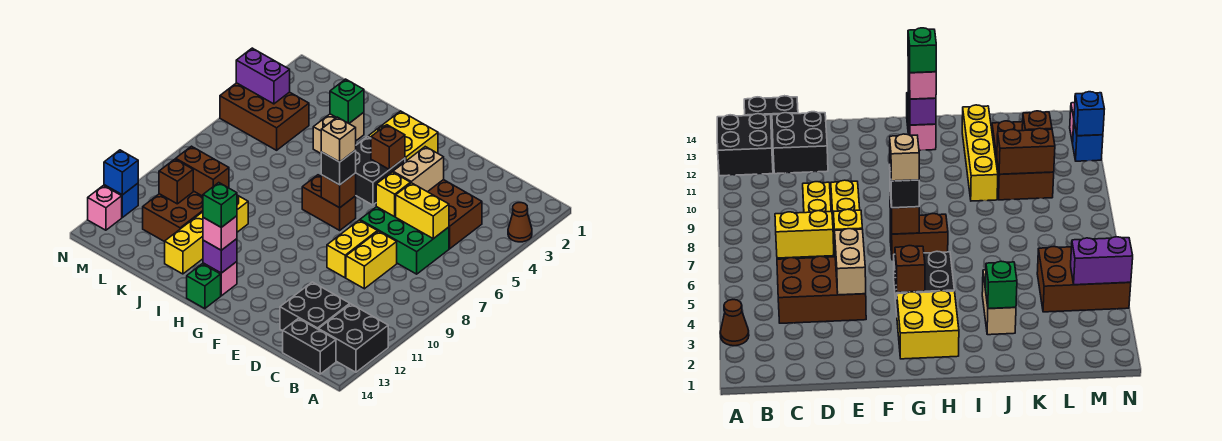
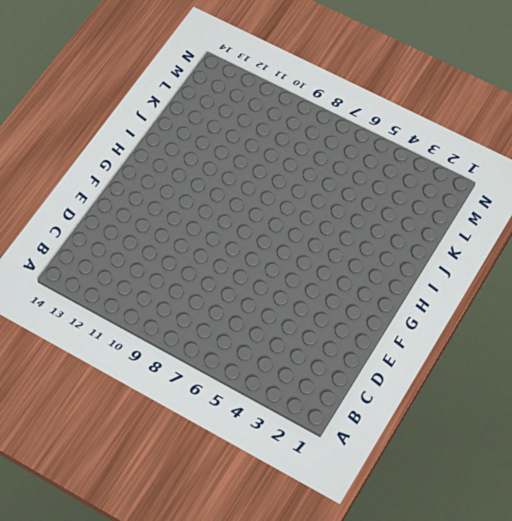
none -> brown cone A3 level 1
none -> black brick A12:B13 level 1
none -> black brick B14:C14 level 1
none -> brown brick C4:E5 level 1

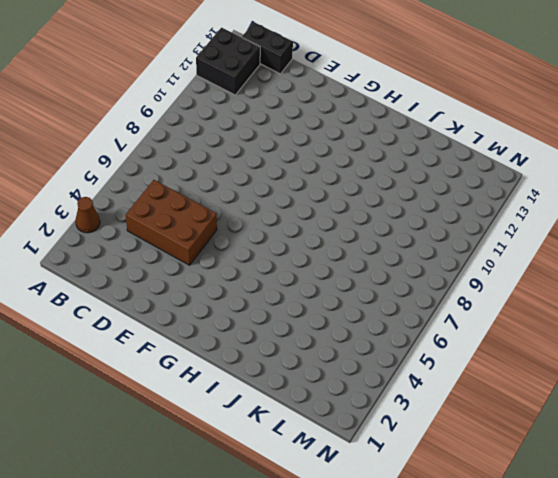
none -> green brick C6:E7 level 1
none -> black brick C12:D13 level 1
none -> yellow brick D8:D9 level 1
none -> yellow brick E8:E9 level 1

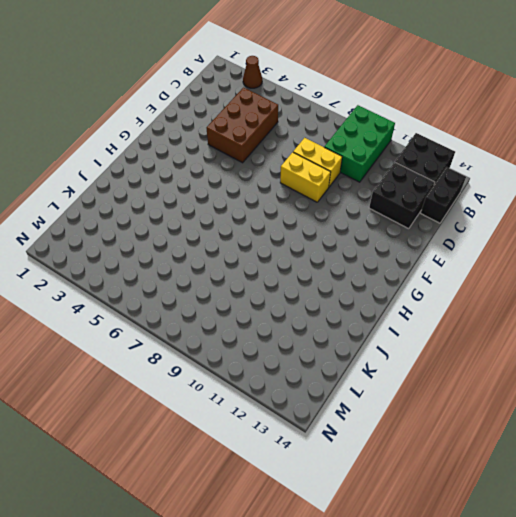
green brick A9:C10 level 1 -> green brick C6:E7 level 1
none -> yellow brick G2:H3 level 1
none -> black brick G4:H5 level 1
none -> brown brick G7:H7 level 1
none -> pink brick H13 level 1

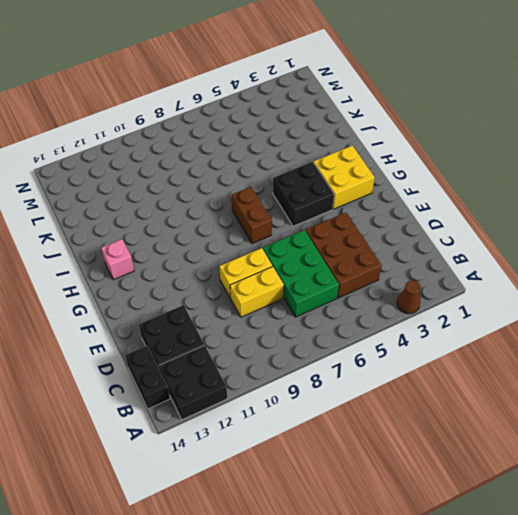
none -> green brick H14 level 1
none -> tan brick J3:J4 level 1
none -> yellow brick J10:J13 level 1
none -> brown brick K10:L12 level 1

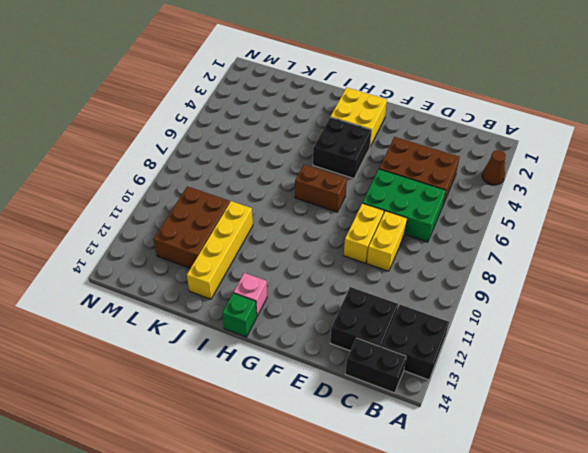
none -> tan brick J3:J4 level 1
none -> brown brick L4:N5 level 1
none -> blue brick N12 level 1
none -> pink brick N13 level 1

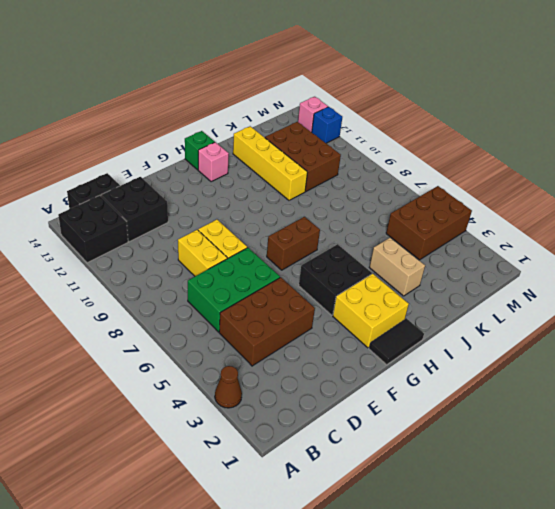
black tile G1:H1 level 1 -> none
none -> yellow brick C6:D6 level 2
none -> tan brick E4:E5 level 2
none -> yellow brick E6 level 2
none -> brown brick G4 level 2

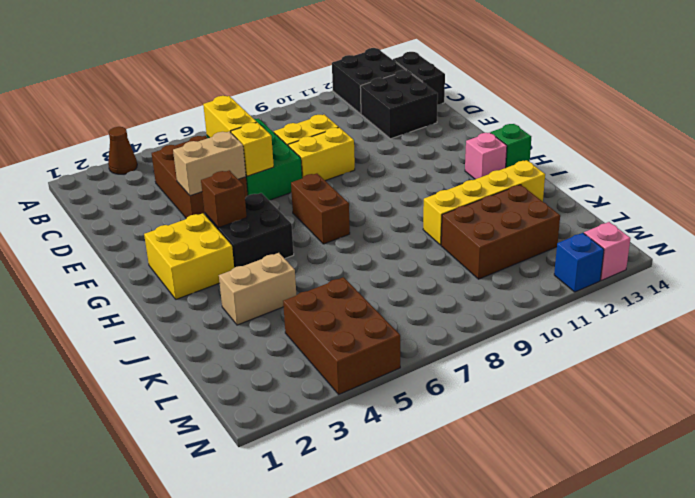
none -> brown brick G7 level 2
none -> purple brick H13 level 2
none -> green brick J3 level 2
none -> brown brick K10:L10 level 2

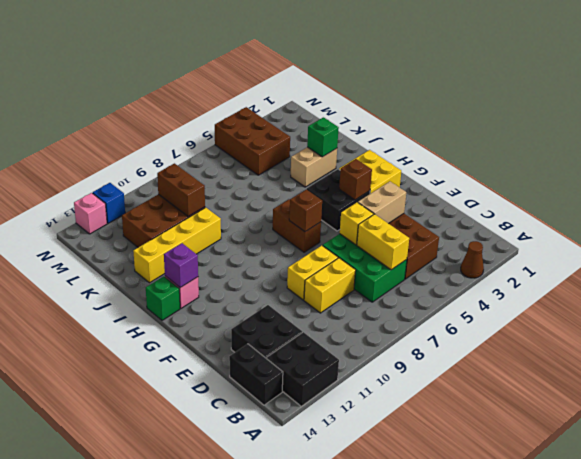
none -> brown brick L11 level 2
none -> purple brick M4:N4 level 2
none -> blue brick N12 level 2
none -> black brick G7 level 3

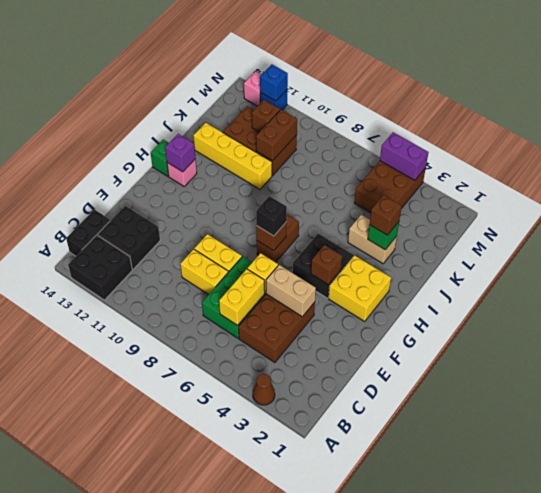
brown brick J3 level 3 -> none
purple brick N4:N5 level 2 -> purple brick M4:N4 level 2
none -> pink brick H13 level 3
none -> tan brick G7 level 4
none -> green brick H13 level 4

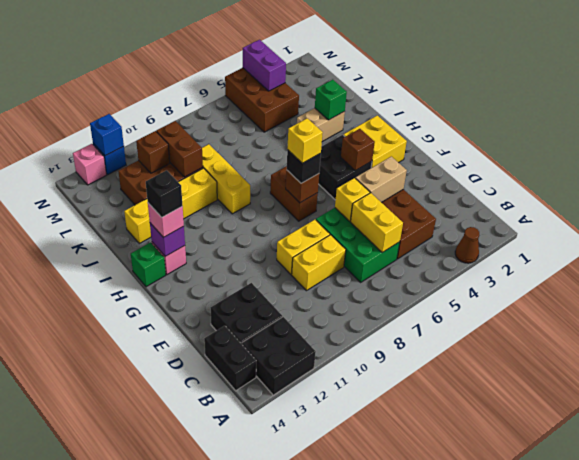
yellow brick G7 level 4 -> tan brick G7 level 4
black brick H13 level 4 -> green brick H13 level 4
yellow brick I9:K9 level 1 -> none

